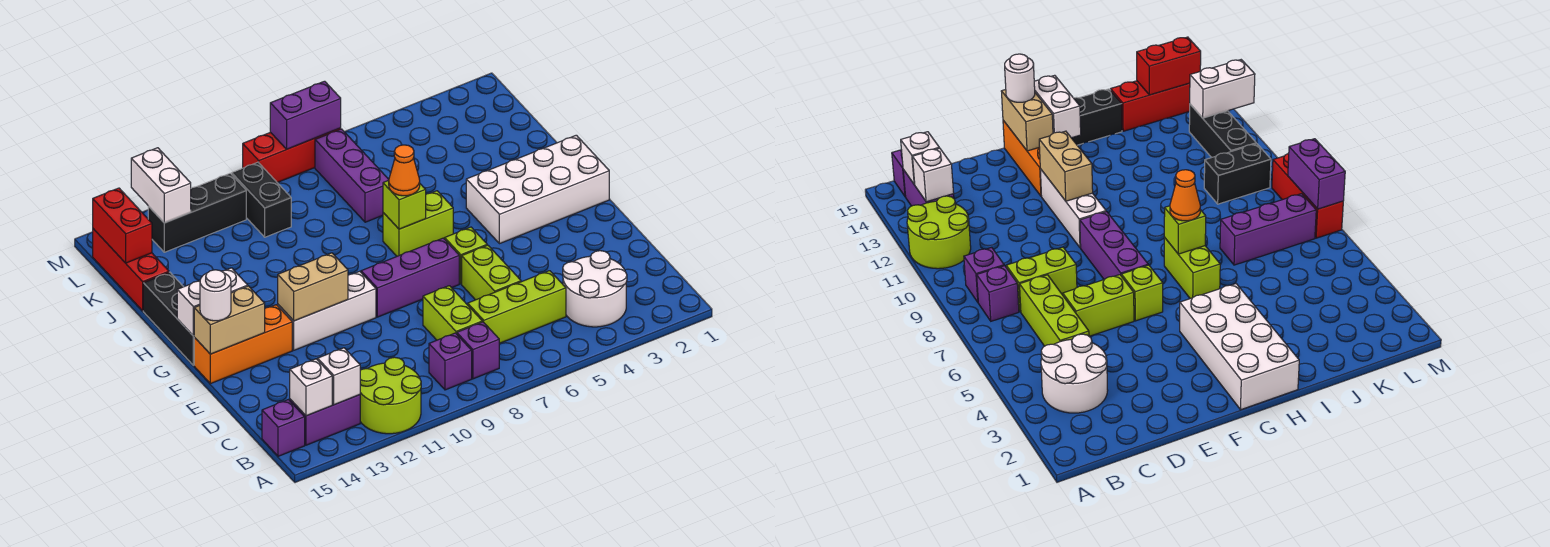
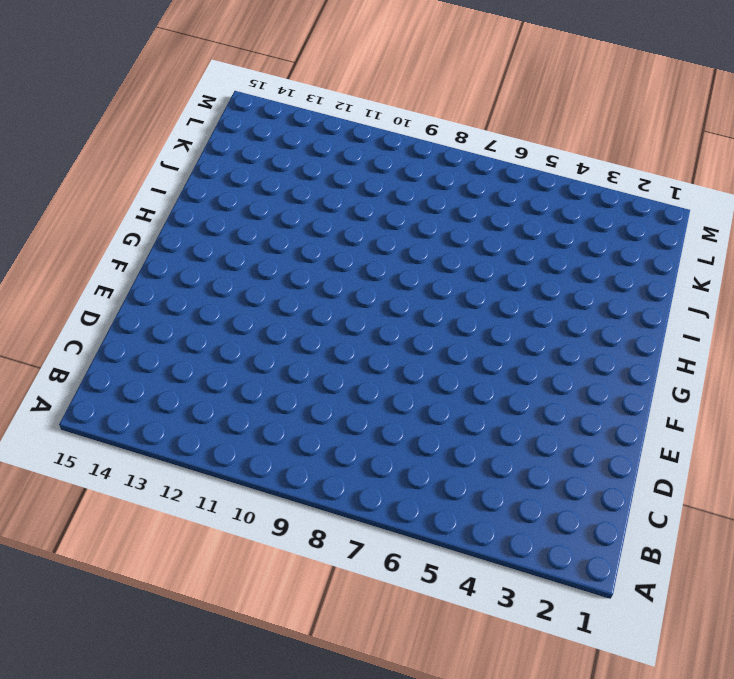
none -> lime round brick A11:B12 level 1
none -> white round brick B3:C4 level 1
none -> purple brick B8 level 1
none -> purple brick B9 level 1

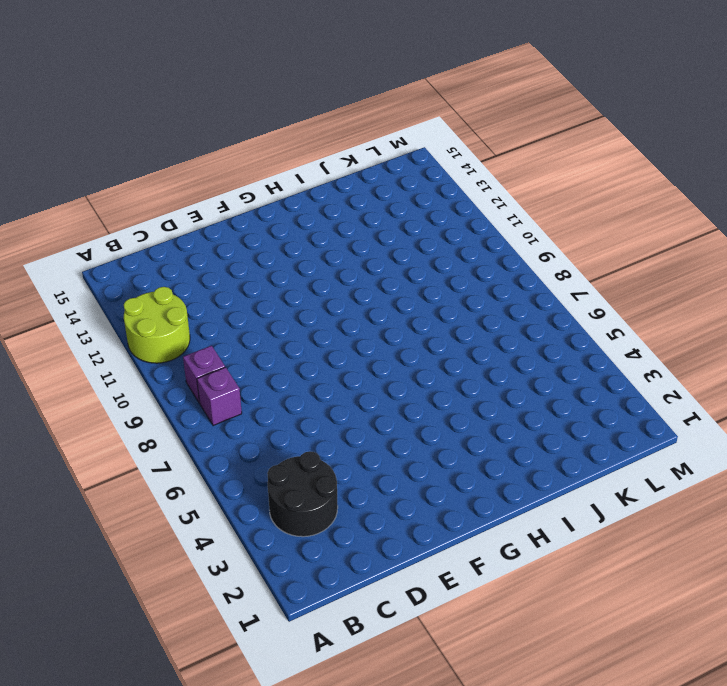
black round brick B3:C4 level 1 -> white round brick B3:C4 level 1
none -> purple brick B13:B14 level 1
none -> purple brick B15 level 1
none -> lime brick C5:C7 level 1
none -> lime brick C8:D8 level 1

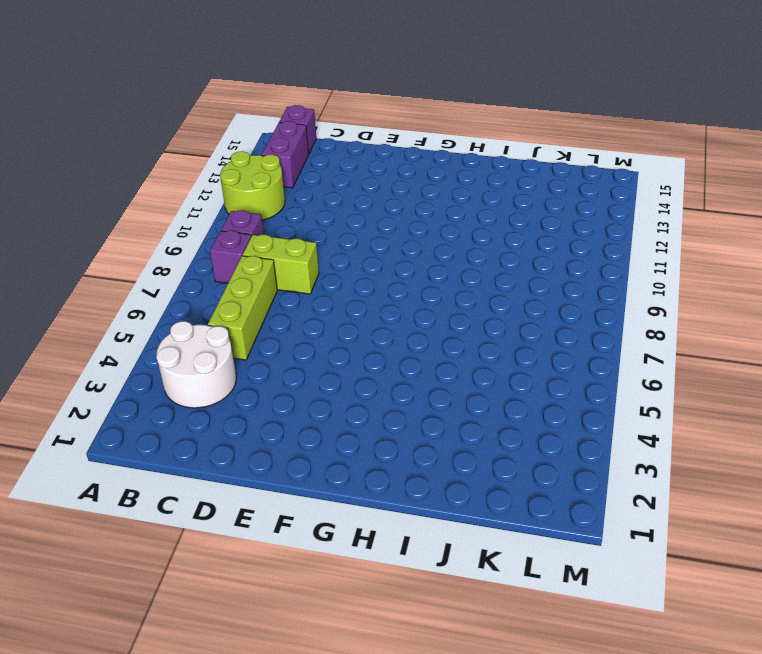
none -> lime brick D6:E6 level 1
none -> lime brick F6 level 1
none -> purple brick F7:F9 level 1
none -> white brick F10:F12 level 1

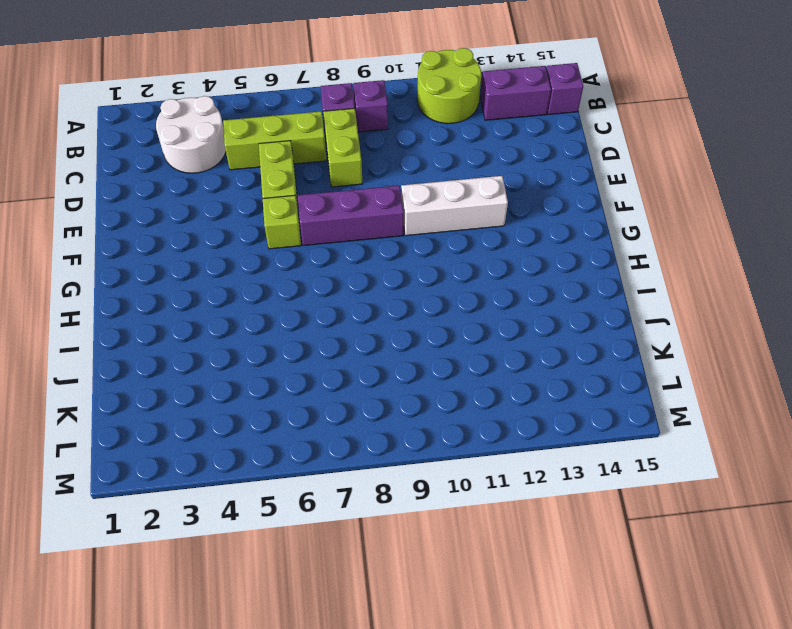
none -> orange brick F13:F15 level 1
none -> white brick G1:H4 level 1
none -> black brick G15:I15 level 1
none -> lime brick H6:H7 level 1

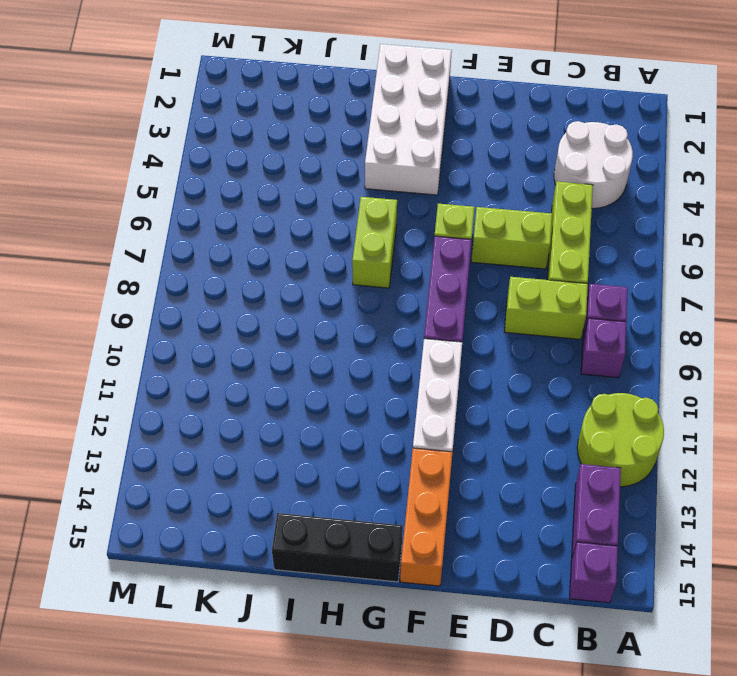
none -> purple brick J7:L7 level 1
none -> red brick J15:L15 level 1
none -> black brick K10:L10 level 1
none -> black brick L11:L13 level 1

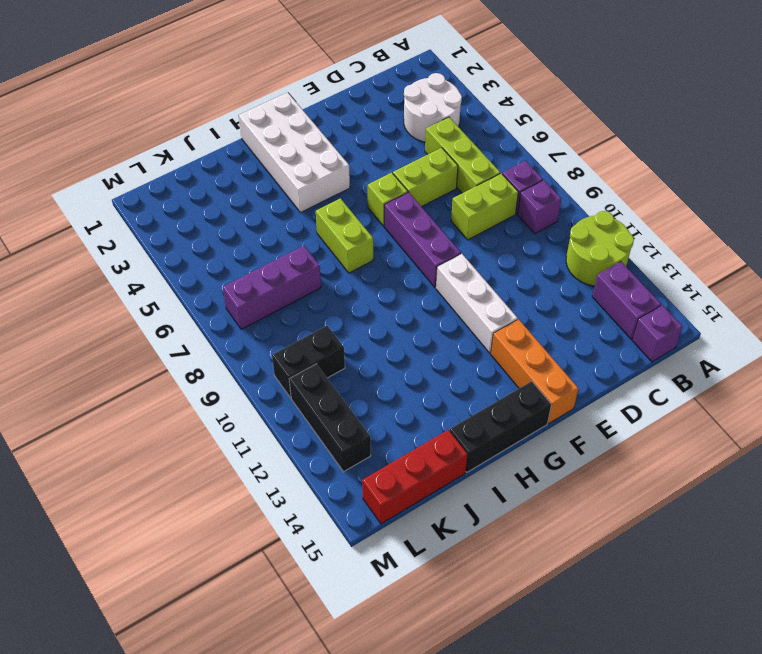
none -> red brick M7:M9 level 1
none -> white brick B13 level 2
none -> white brick B14 level 2
none -> tan brick F11:F12 level 2

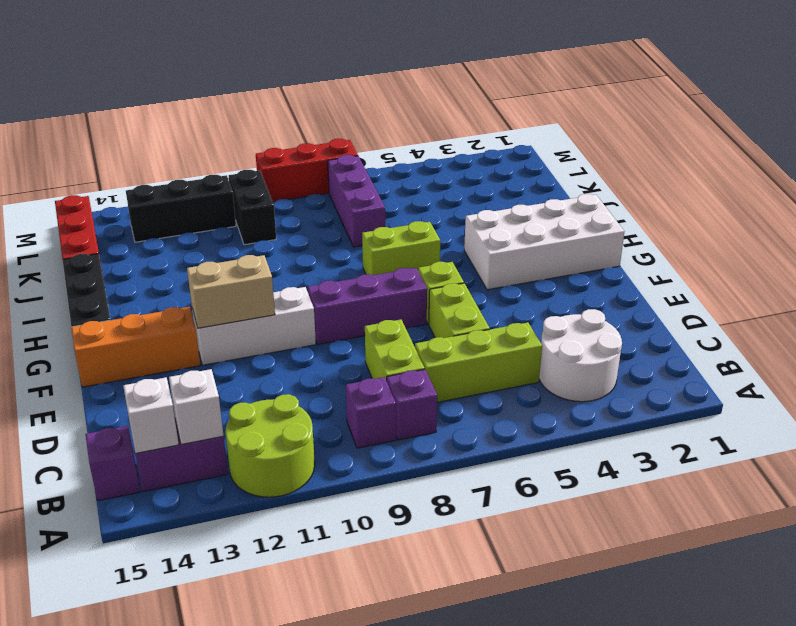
none -> tan brick F14:F15 level 2
none -> white brick G14:G15 level 2
none -> lime brick H7 level 2
none -> red brick K15:L15 level 2

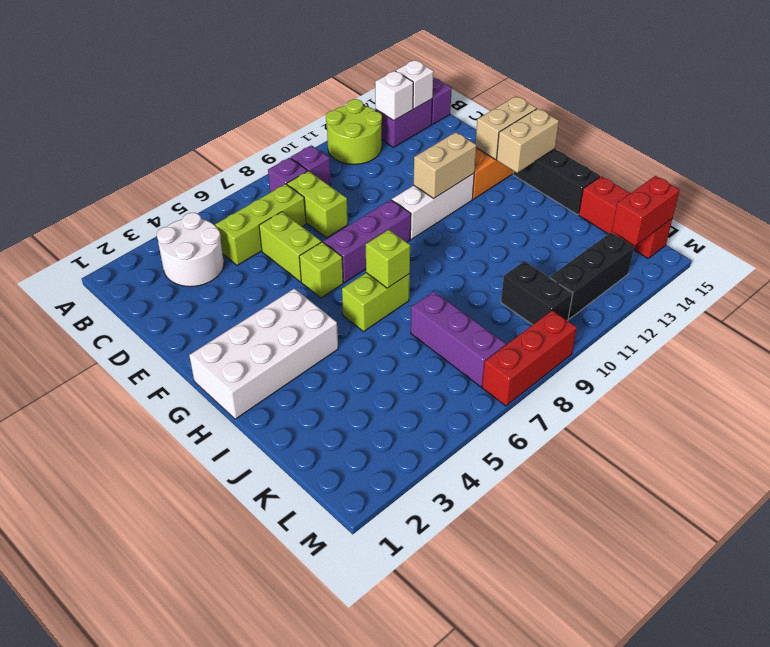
tan brick G14:G15 level 2 -> white brick G14:G15 level 2
red brick L14:L15 level 2 -> red brick K15:L15 level 2
none -> white brick L13:M13 level 2
none -> purple brick M7:M8 level 2
none -> white round brick F15 level 3
none -> orange cone H7 level 3

